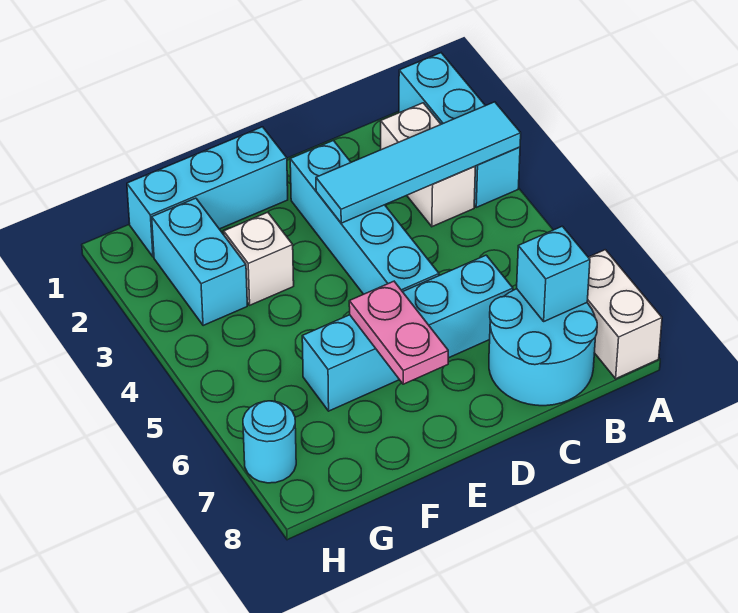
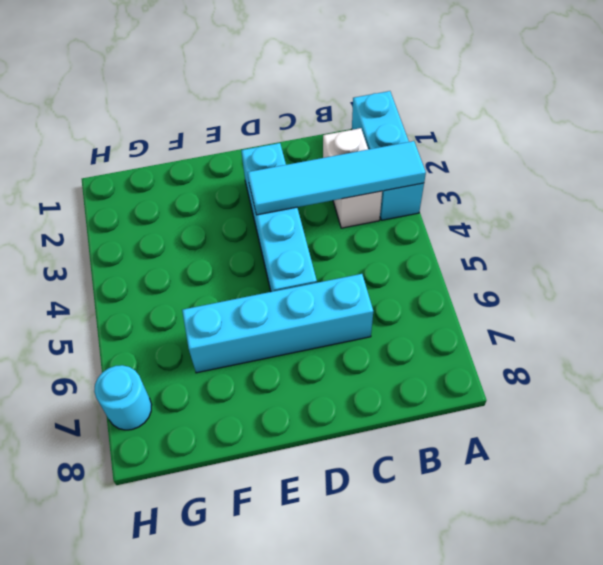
none -> white brick A7:A8 level 1
none -> cyan round brick B7:C8 level 1
none -> cyan brick E1:G1 level 1

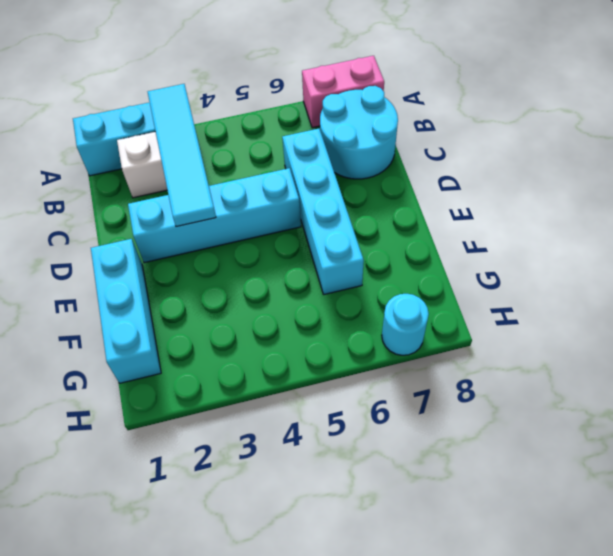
pink brick A7:A8 level 1 -> white brick A7:A8 level 1
none -> white brick F3 level 1
none -> cyan brick G2:G3 level 1
none -> cyan brick B7 level 2

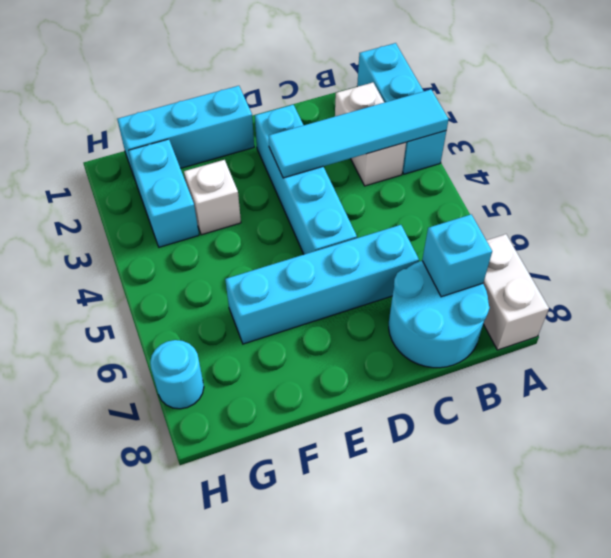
none -> pink plate E6:E7 level 2

